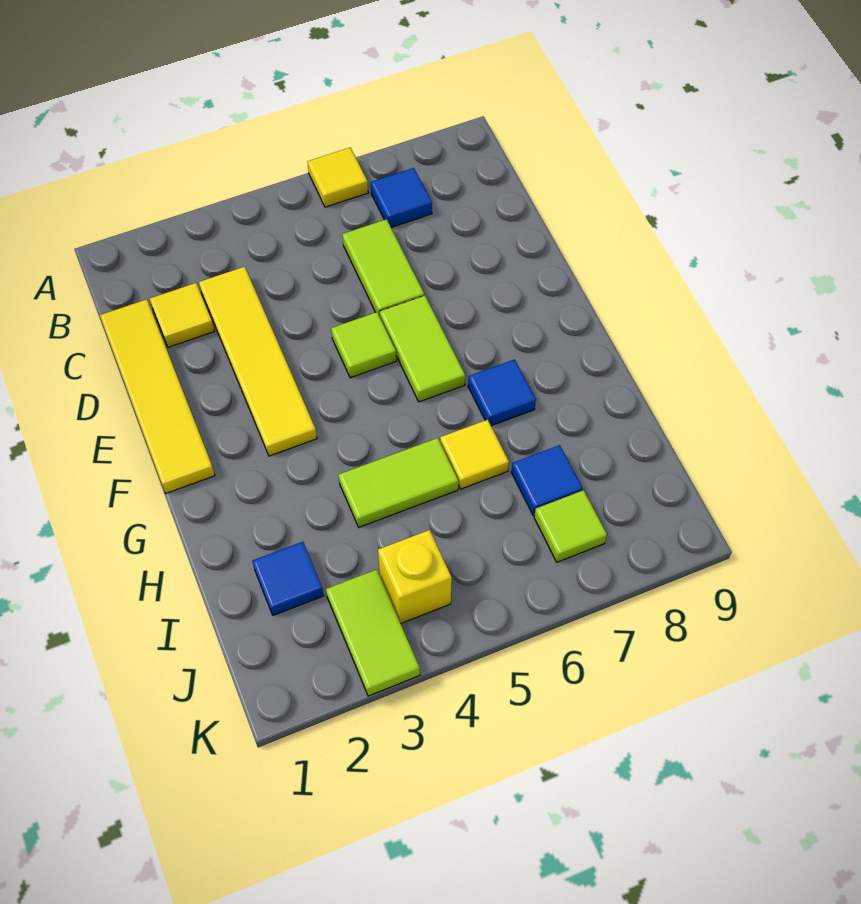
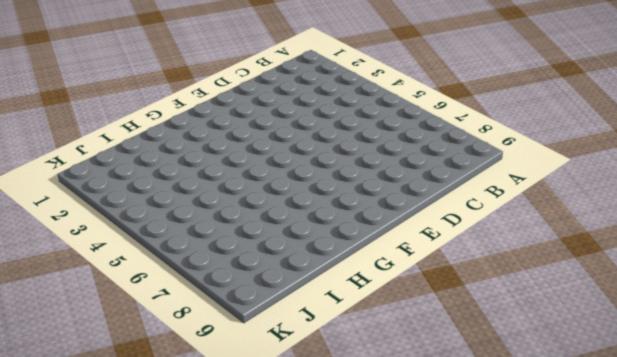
none -> yellow tile A6 level 1
none -> blue tile B7 level 1
none -> yellow tile C1:F1 level 1

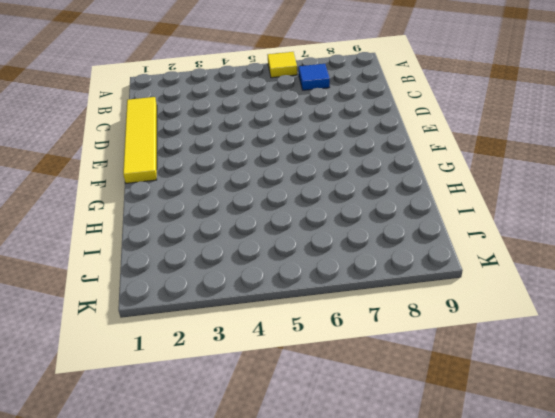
none -> yellow tile C2 level 1
none -> yellow tile C3:F3 level 1
none -> lime tile C6:D6 level 1

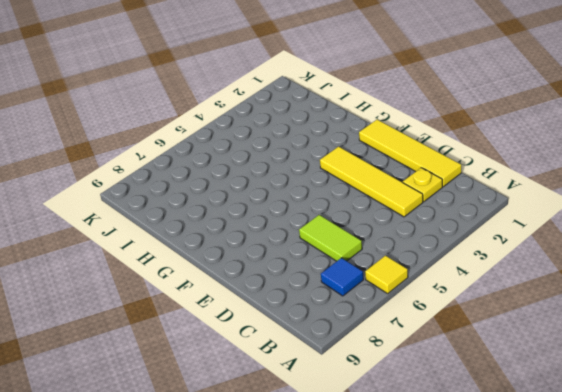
yellow plate C2 level 1 -> yellow tile C2 level 1
none -> lime tile E5 level 1
none -> lime tile E6:F6 level 1
none -> blue tile G7 level 1

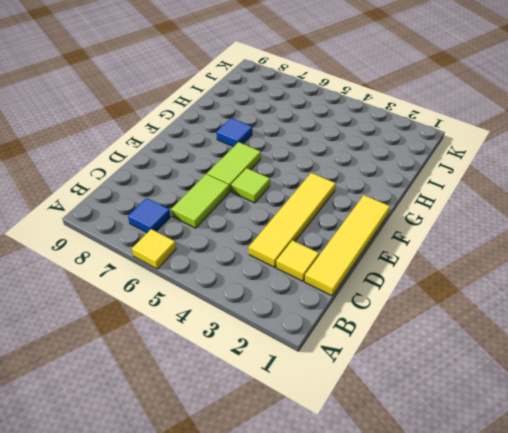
none -> lime tile H4:H5 level 1
none -> yellow tile H6 level 1
none -> blue tile I2 level 1

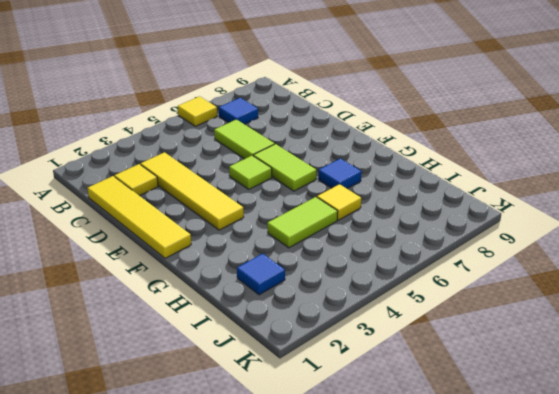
none -> blue tile I7 level 1
none -> lime tile J3:K3 level 1
none -> yellow brick J4 level 1

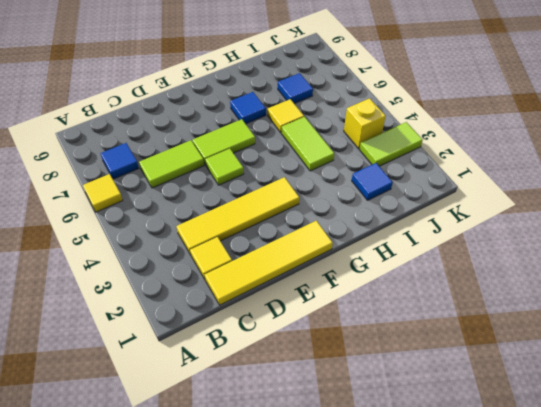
none -> lime tile J7 level 1

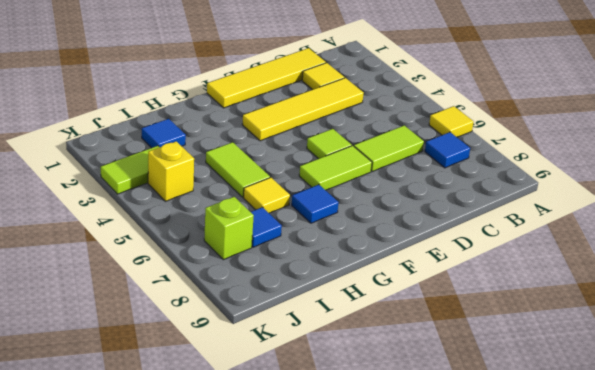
lime brick J7 level 1 -> lime tile J7 level 1

